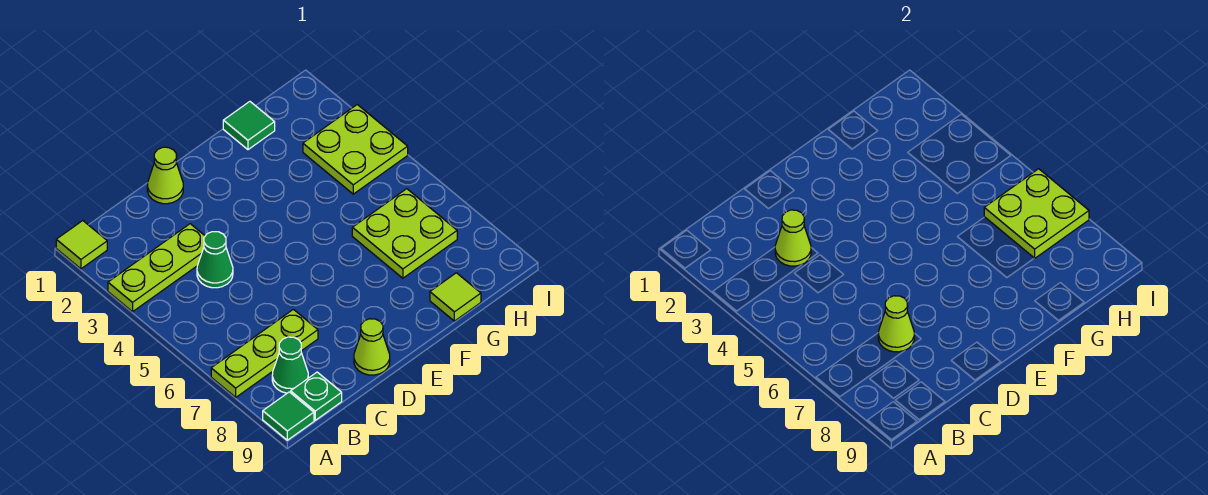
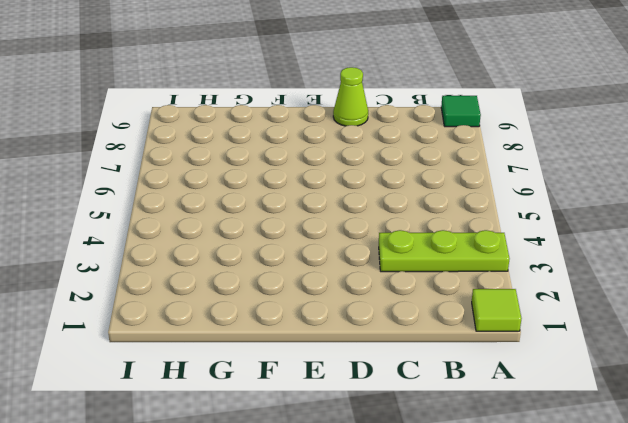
none -> lime plate A7:C7 level 1
none -> green cone B8 level 1
none -> green plate B9 level 1

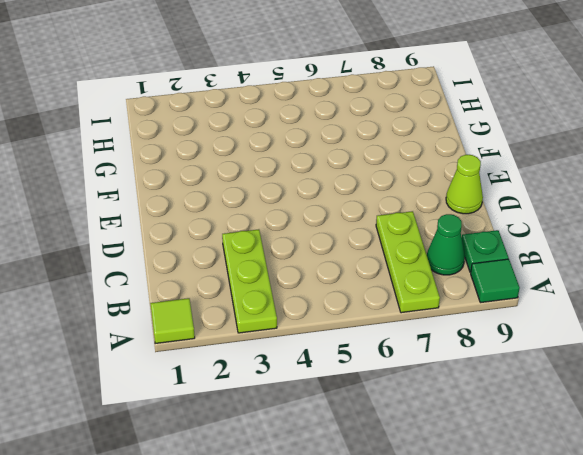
none -> green cone C4 level 1
none -> lime cone D1 level 1
none -> green tile G1 level 1

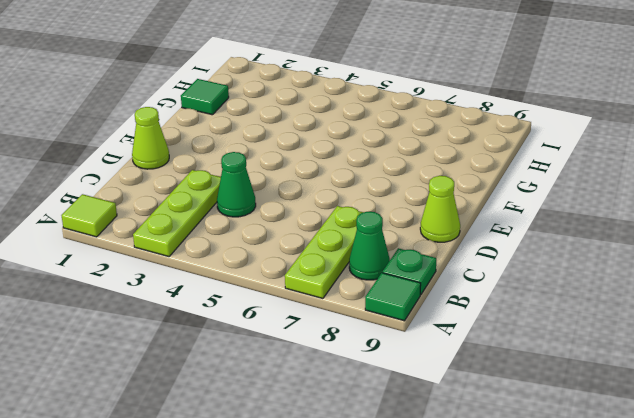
none -> lime plate G6:H7 level 1
none -> lime tile G9 level 1
none -> lime plate H3:I4 level 1

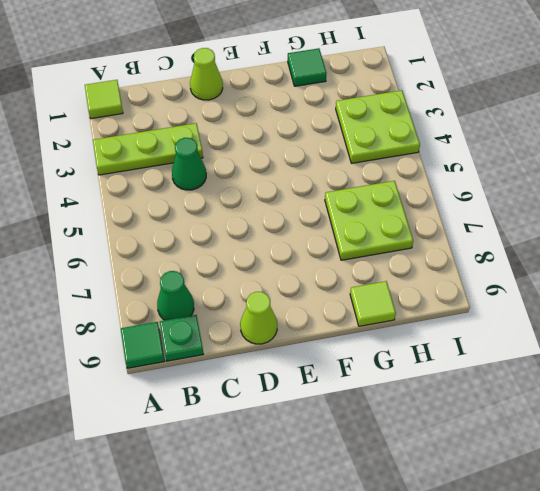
none -> lime plate A7:C7 level 1
none -> lime cone C3 level 2
none -> lime cone C7 level 2

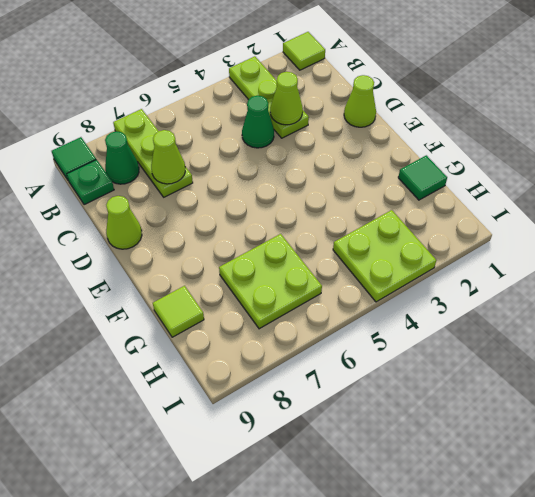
none -> lime plate H6:I7 level 2

